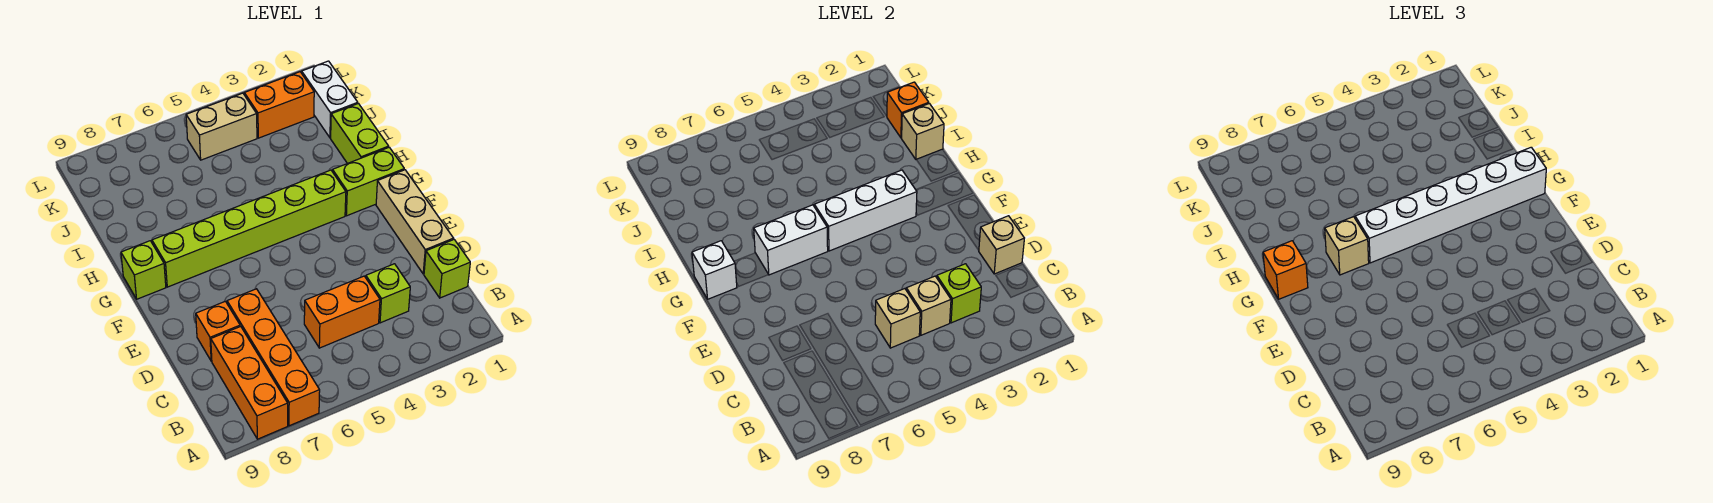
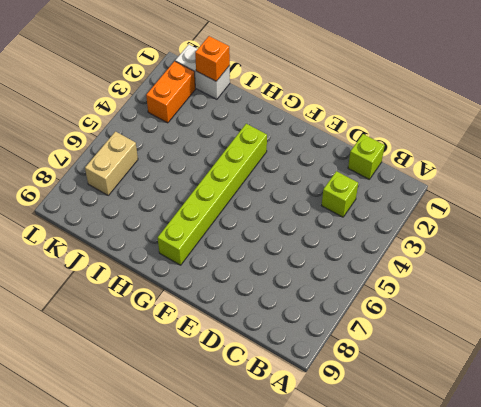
tan brick K6:K7 level 1 -> tan brick K4:K5 level 1
none -> orange brick A7:D7 level 1
none -> orange brick A8:C8 level 1
none -> orange brick C4:C5 level 1

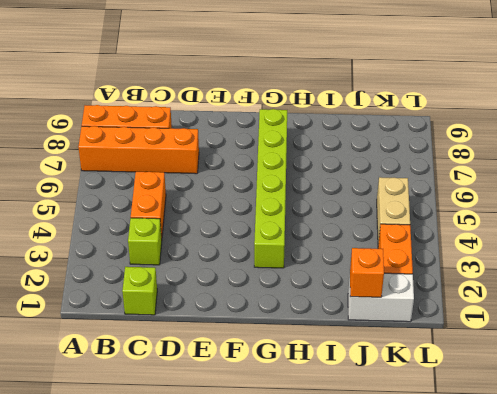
none -> tan brick D1:F1 level 1
none -> orange brick D8 level 1
none -> lime brick G1:G2 level 1

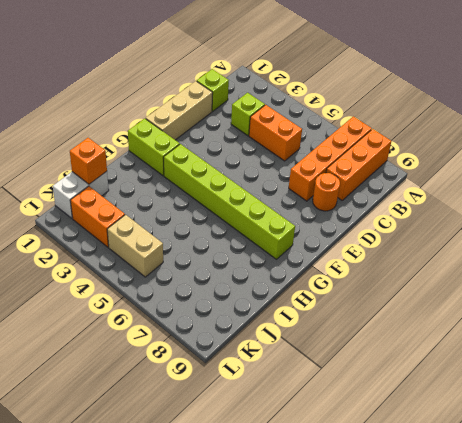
orange round brick D8 level 1 -> orange brick D8 level 1
none -> lime brick G9 level 1
none -> lime brick H1:I1 level 1
none -> lime brick C3 level 2

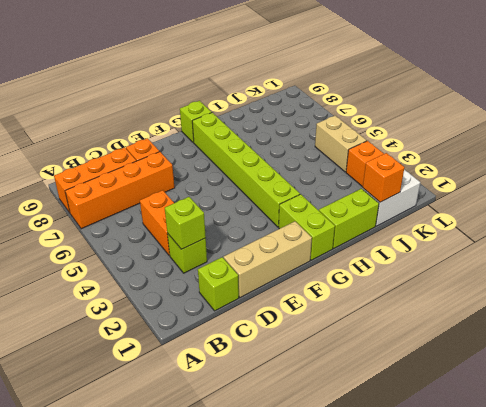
none -> tan brick C4 level 2
none -> tan brick C5 level 2
none -> tan brick D1 level 2

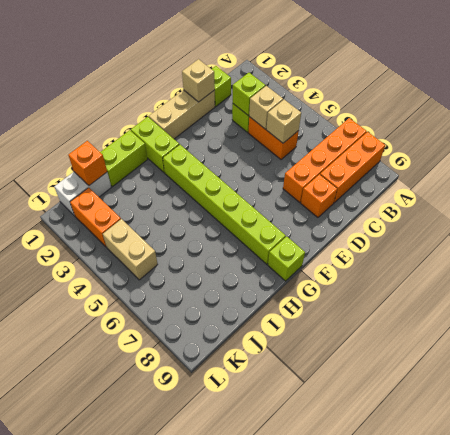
none -> white brick G3:G5 level 2
none -> white brick G6:G7 level 2
none -> white brick G9 level 2

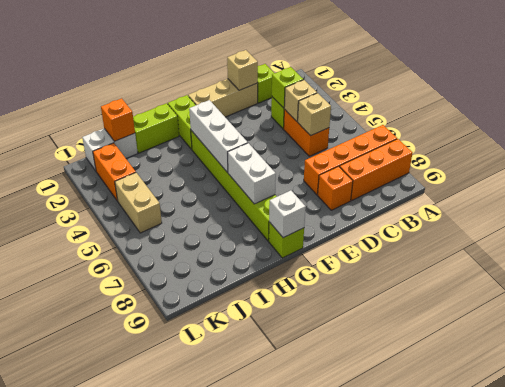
none -> tan brick I1 level 2
none -> white brick G1:G6 level 3
none -> tan brick G7 level 3

